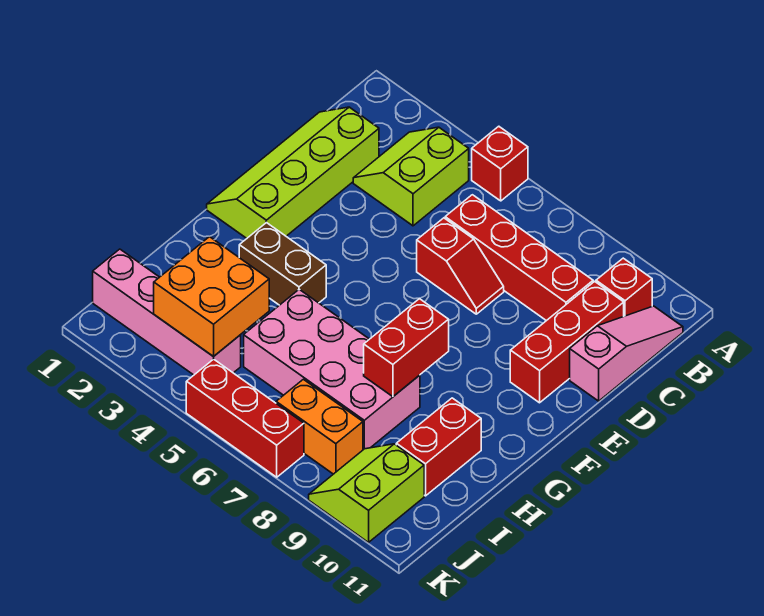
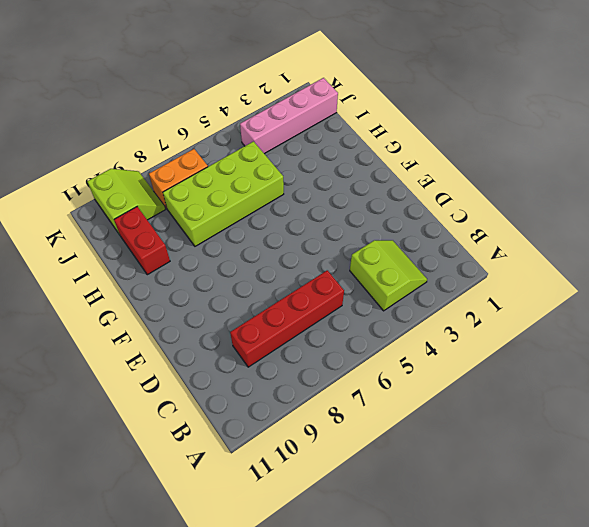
lime brick H5:I8 level 1 -> pink brick H5:I8 level 1
none -> red brick A5 level 1
none -> red brick B10 level 1
none -> pink slope B11:D11 level 1 top D

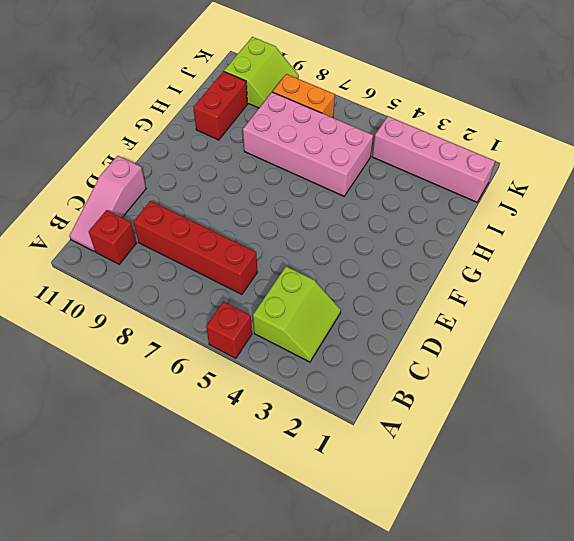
none -> lime slope C1:F2 level 1 top 2
none -> red brick C10:E10 level 1
none -> red slope D6:D7 level 1 top 6

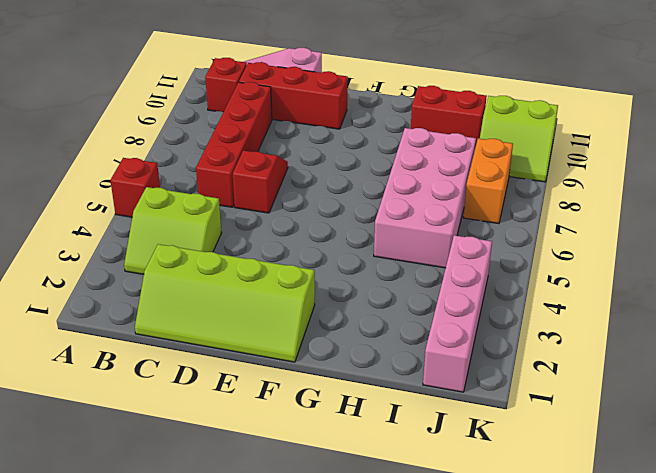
none -> brown brick G3:G4 level 1
none -> red brick K5:K7 level 1
none -> red brick G8:H8 level 2

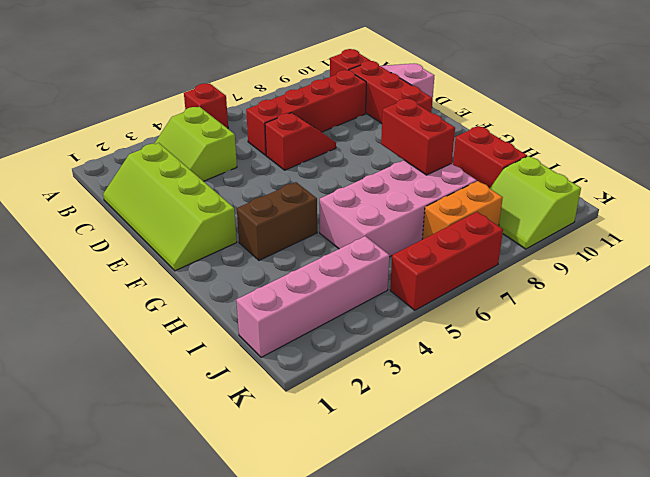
none -> orange brick I3:J4 level 2

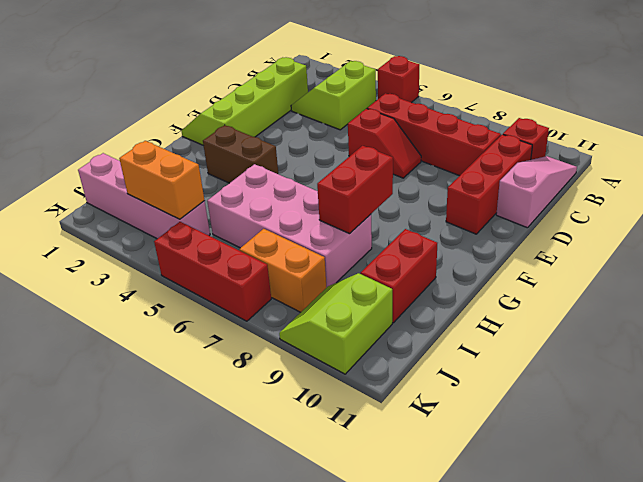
orange brick J3:J4 level 2 -> orange brick I3:J4 level 2

